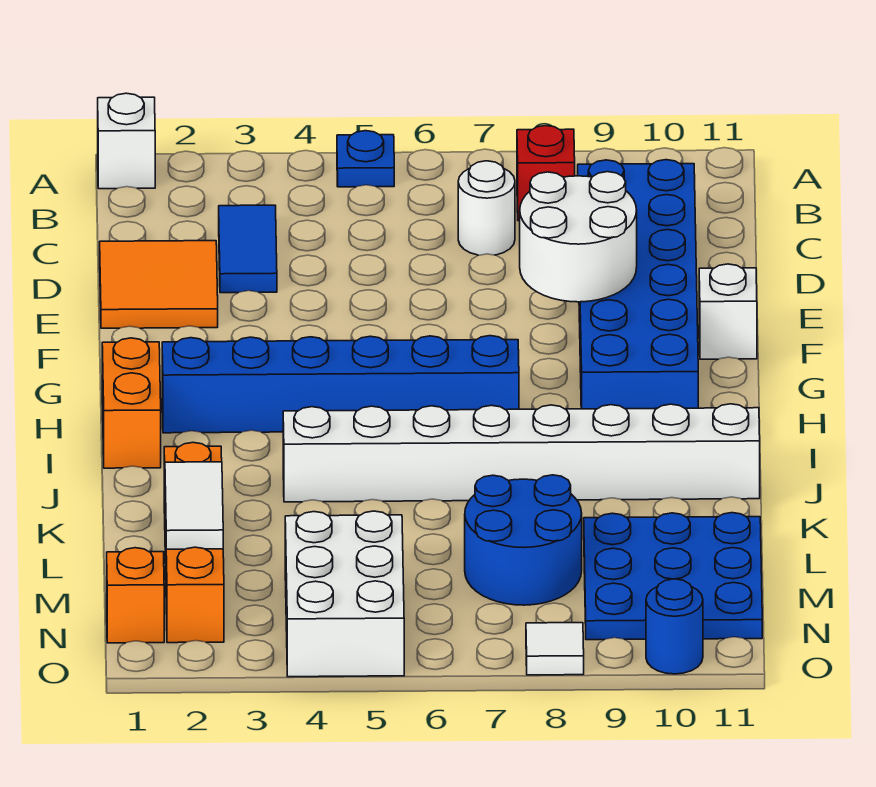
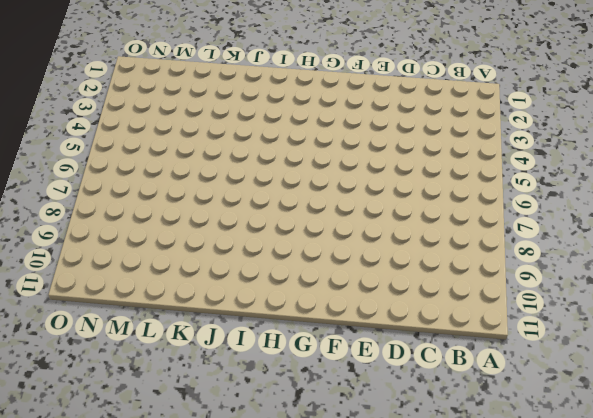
none -> white brick A1 level 1
none -> blue plate A5 level 1
none -> red brick B8 level 1

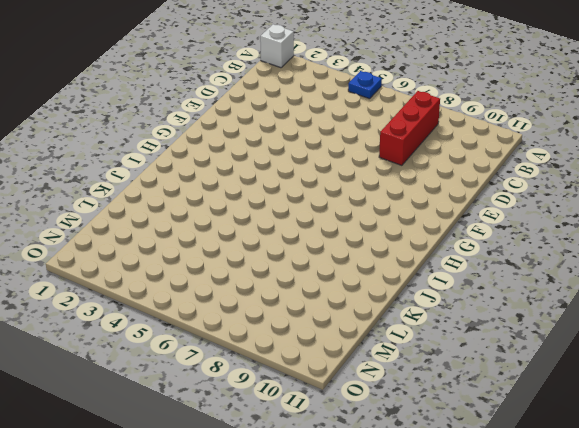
red brick B8:D8 level 1 -> red brick B8 level 1
none -> blue tile C3:D3 level 1
none -> white round brick C7 level 1
none -> blue brick C9:H10 level 1

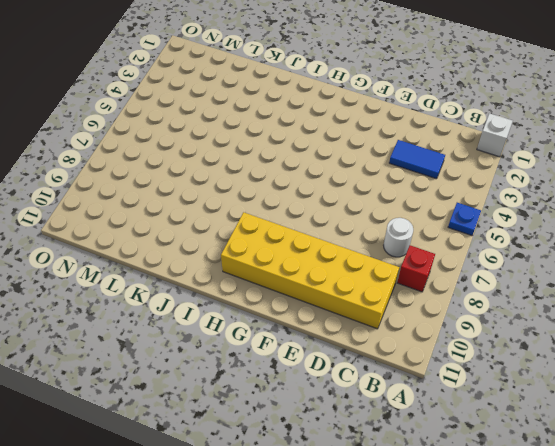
yellow brick C9:H10 level 1 -> blue brick C9:H10 level 1
none -> orange tile D1:E2 level 1
none -> white brick F11 level 1
none -> orange brick H1:I1 level 1

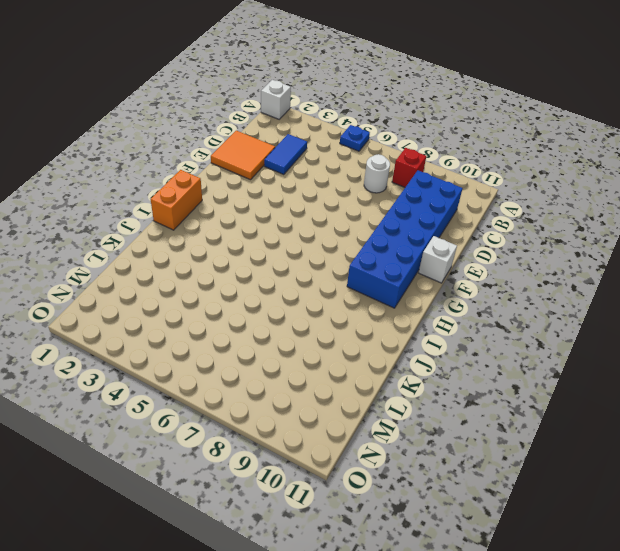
none -> blue brick H2:H7 level 1
none -> white brick J4:J11 level 1
none -> orange brick K2:N2 level 1

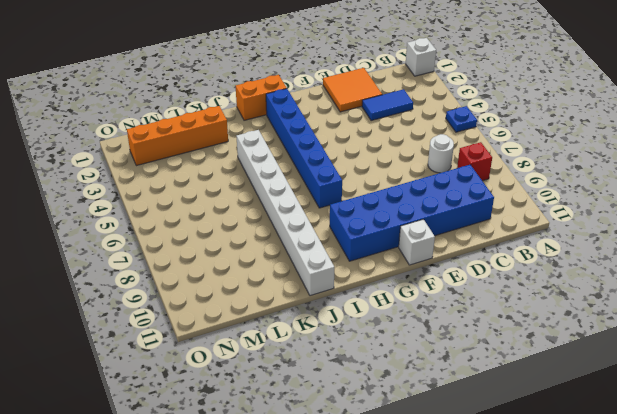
none -> blue round brick L7:M8 level 1
none -> blue plate L9:N11 level 1
none -> white brick M4:O5 level 1

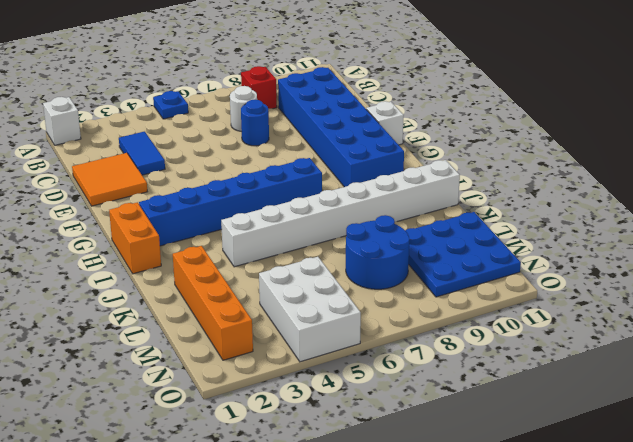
blue round brick D7 level 1 -> blue round brick O10 level 1
none -> orange brick N1 level 1
none -> white tile O8 level 1
none -> white round brick E8:F9 level 2

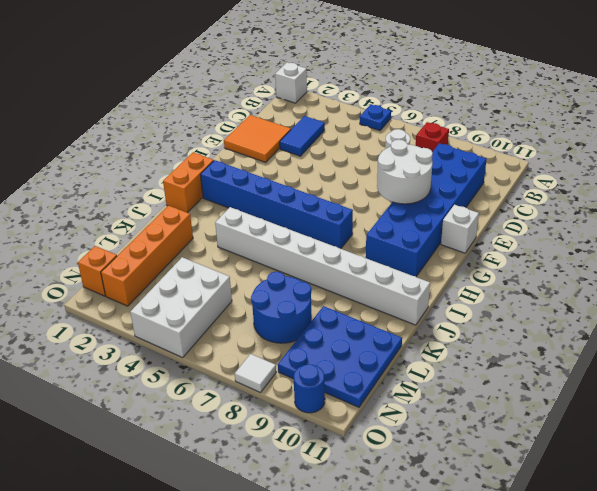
none -> white tile L2:M2 level 2

